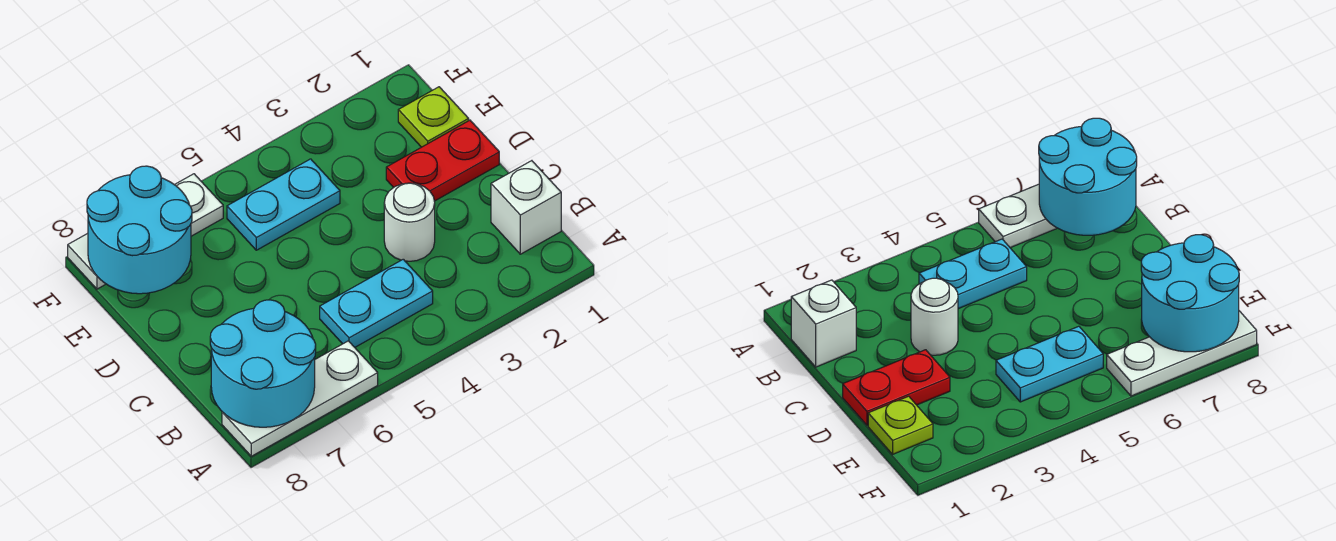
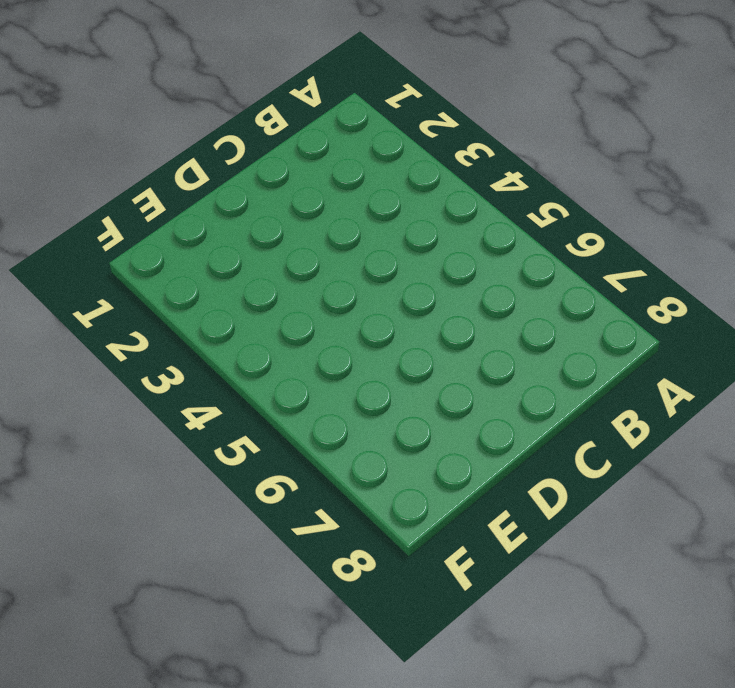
none -> white plate A6:A8 level 1
none -> white brick B1 level 1

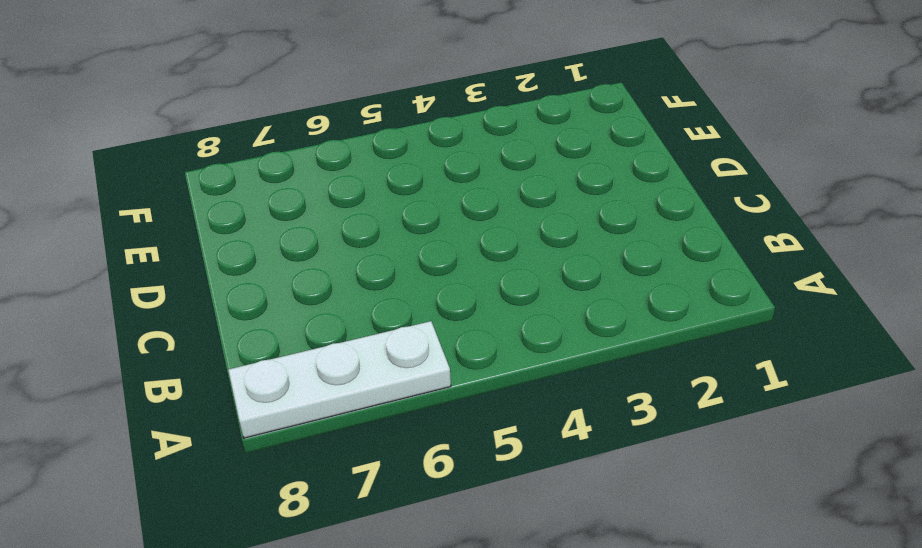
none -> white brick B1 level 1
none -> cyan plate B4:B5 level 1

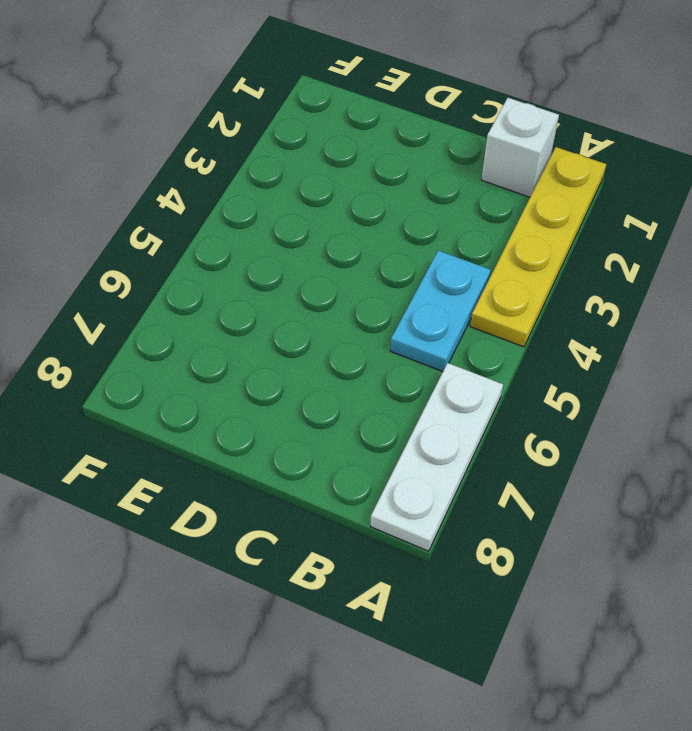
yellow plate A1:A4 level 1 -> none
none -> white round brick C3 level 1
none -> red plate D1:D2 level 1

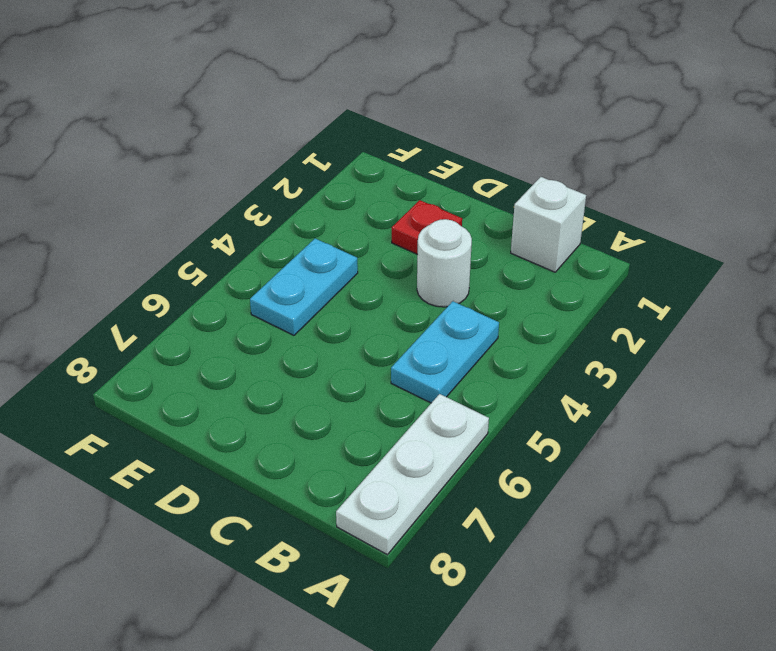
red plate D2 level 1 -> red plate D1:D2 level 1
none -> lime plate E1 level 1
none -> white plate F6:F8 level 1

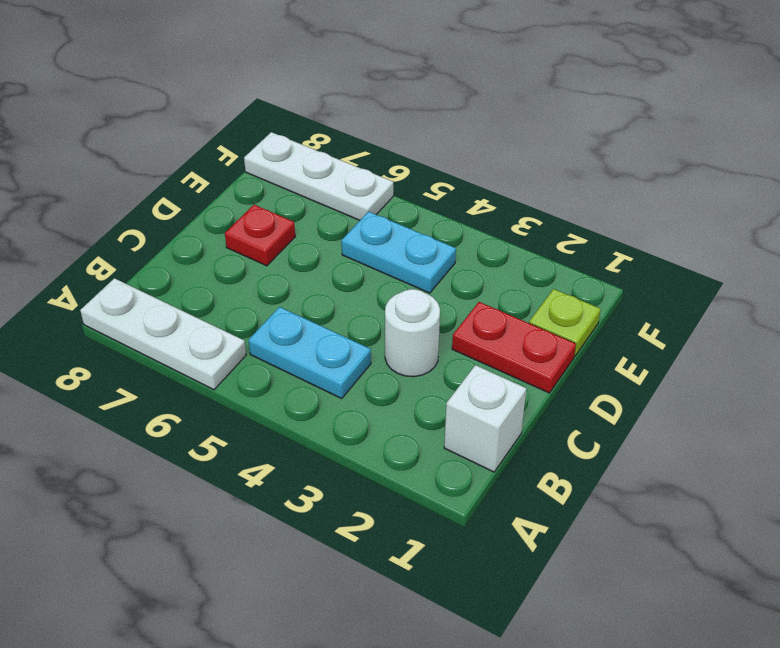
red plate D7 level 1 -> none
none -> cyan round brick A7:B8 level 2
none -> cyan round brick E7:F8 level 2

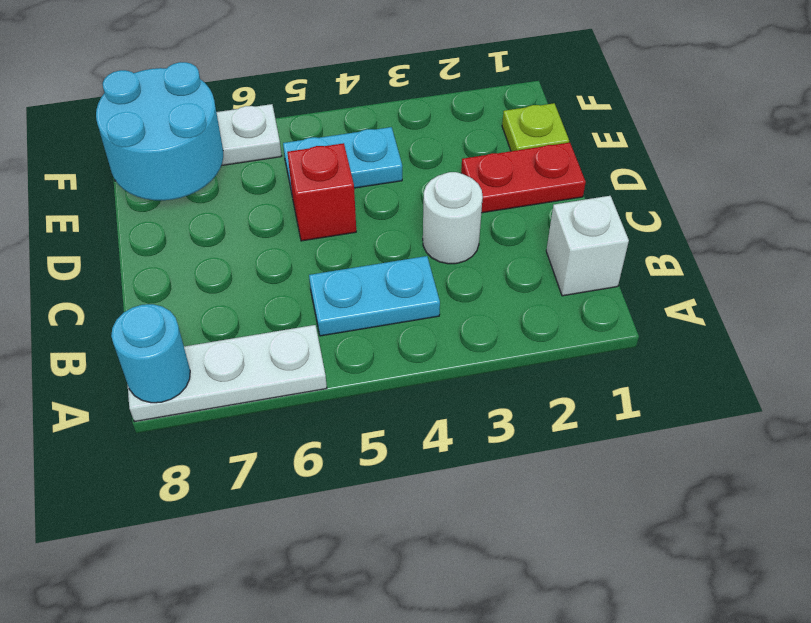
cyan round brick A8 level 2 -> cyan round brick A7:B8 level 2
red brick D5 level 1 -> none

